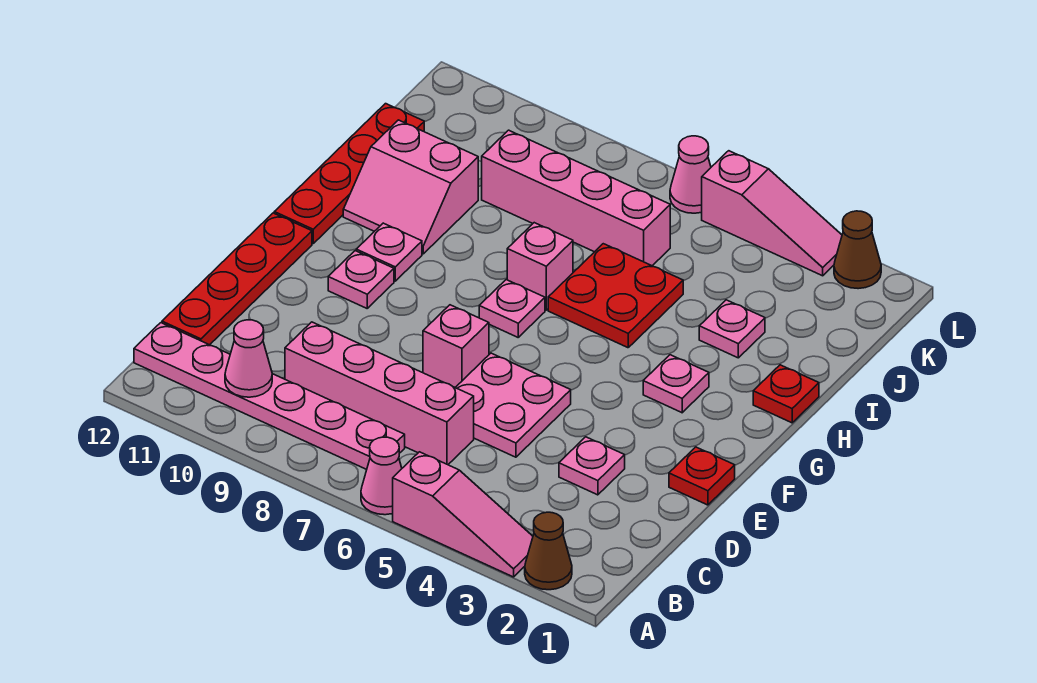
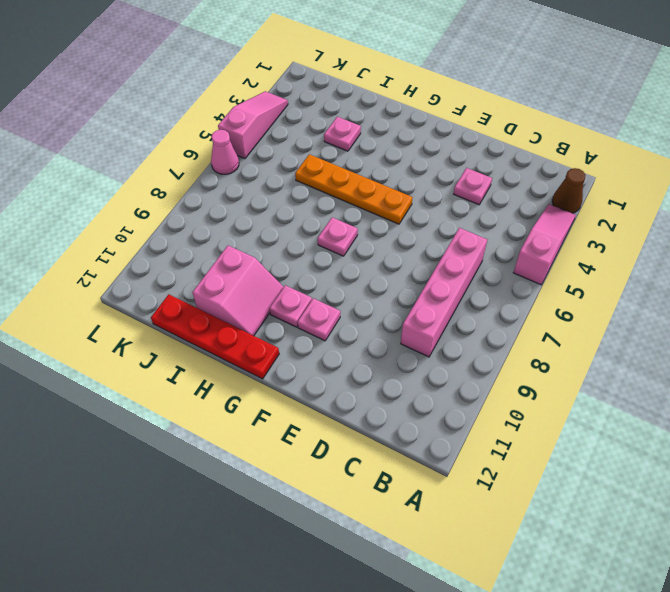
orange plate F5:I5 level 1 -> red plate H5:I6 level 1
none -> pink cone A6 level 1
none -> pink plate B7:B12 level 1
none -> red plate C12:F12 level 1

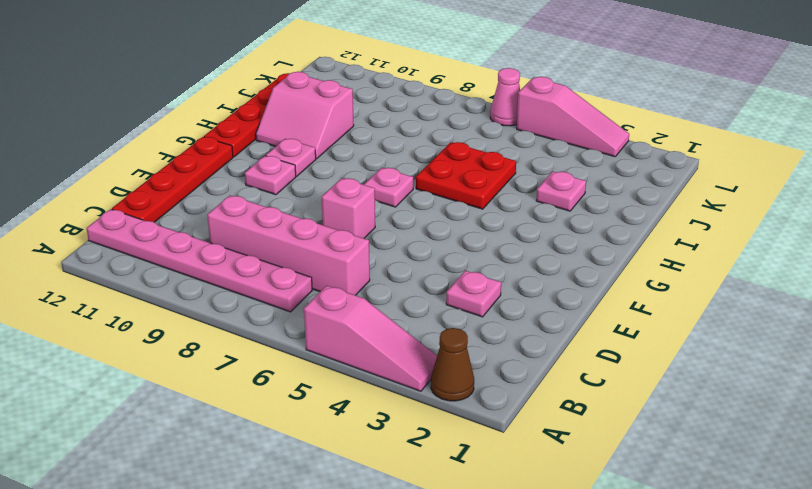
none -> pink cone A6 level 1
none -> pink plate D5:E6 level 1
none -> red plate E1 level 1

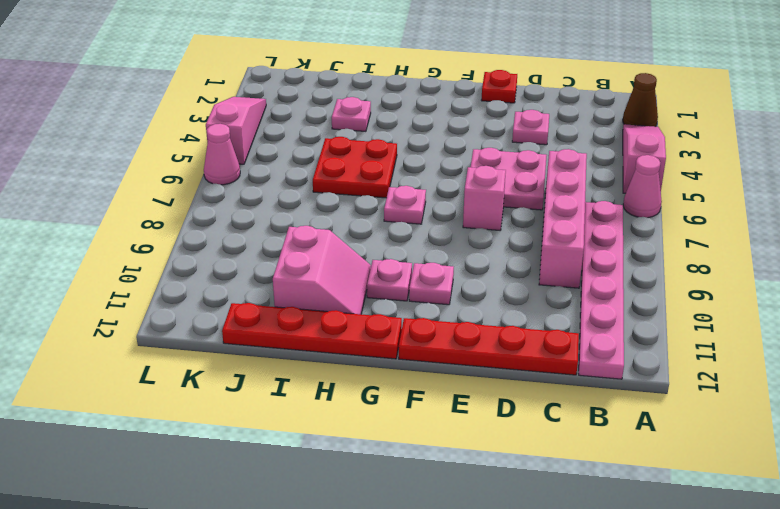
none -> pink plate G3 level 1
none -> red plate H1 level 1
none -> pink brick H7 level 1

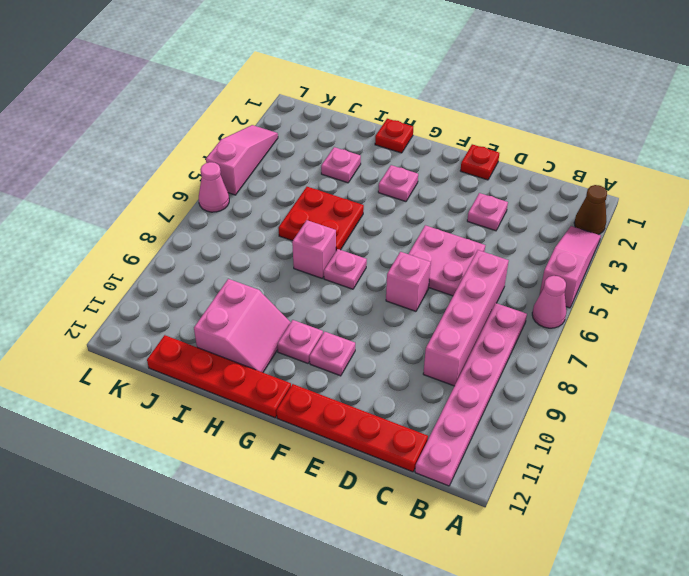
none -> pink brick J6:J9 level 1
none -> brown cone L2 level 1
none -> pink cone B10 level 2

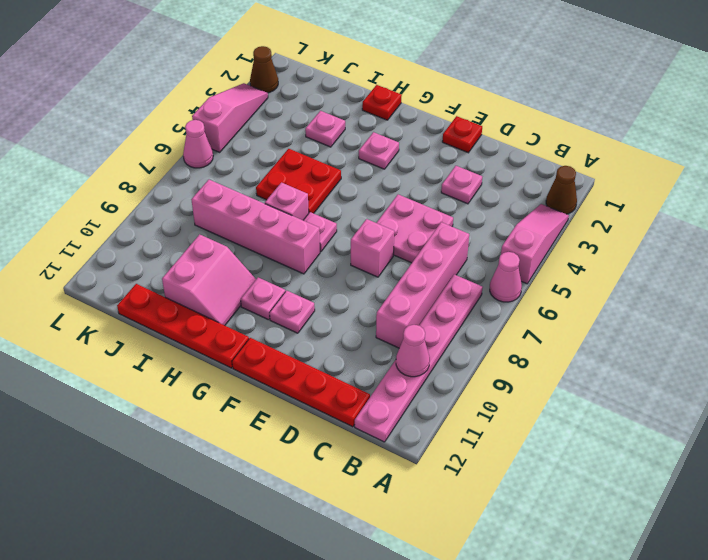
pink brick G8:J8 level 1 -> pink brick J6:J9 level 1

